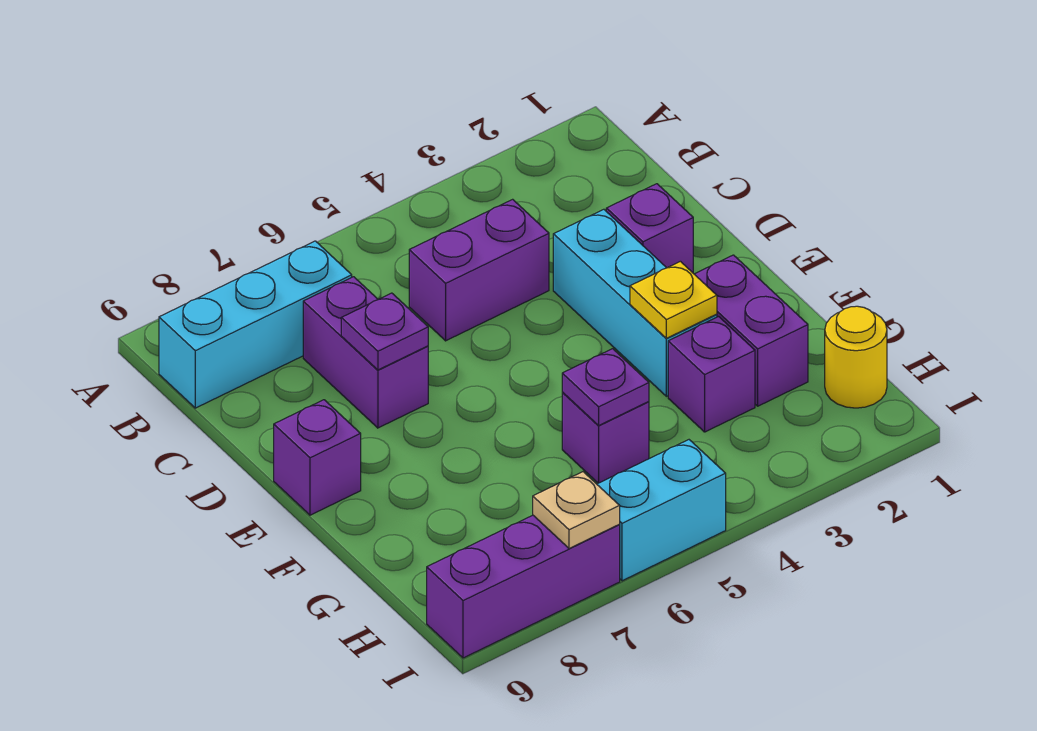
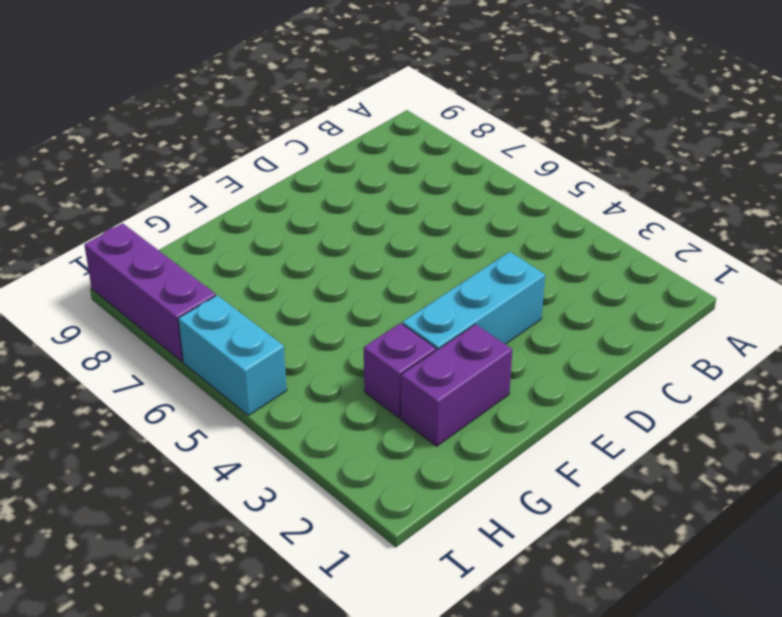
none -> cyan brick B7:B9 level 1
none -> purple brick C4:C5 level 1
none -> purple brick C7:D7 level 1

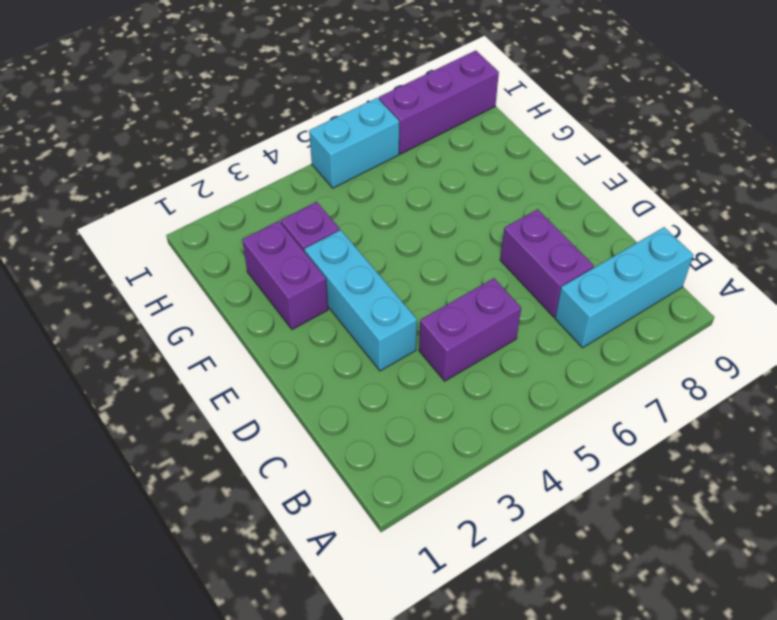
none -> purple brick D2 level 1
none -> purple brick E9 level 1
none -> purple brick G5 level 1

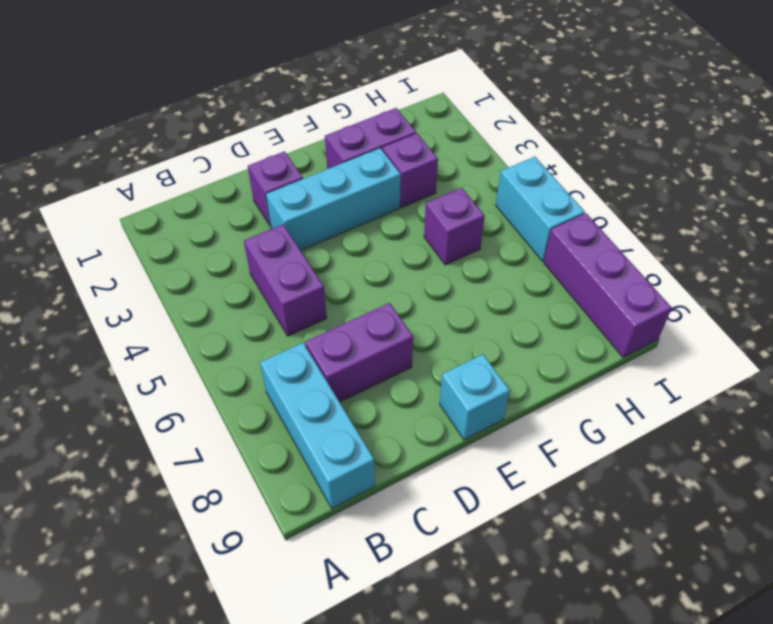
cyan brick E9 level 1 -> purple brick E9 level 1
none -> yellow round brick H1 level 1
none -> purple plate D7 level 2
none -> yellow plate F3 level 2

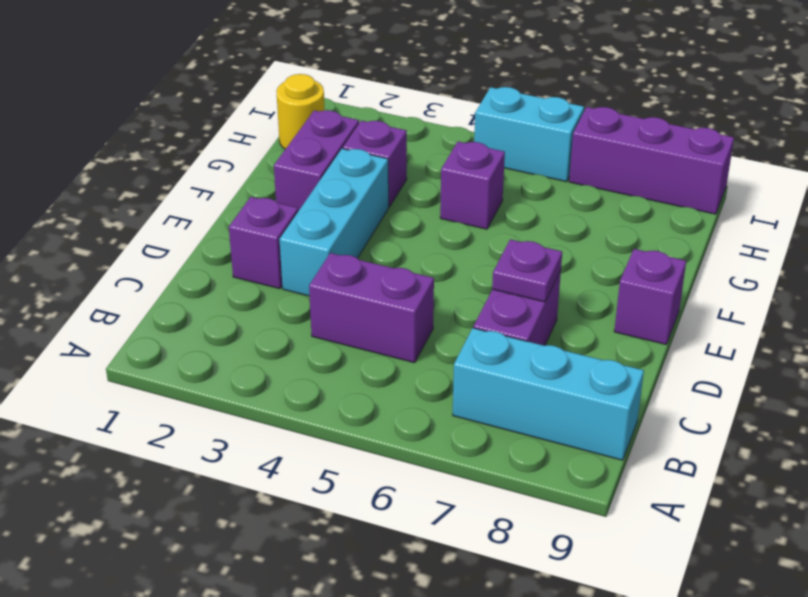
none -> yellow plate F3 level 2
none -> purple plate G5 level 2
none -> tan plate I7 level 2

